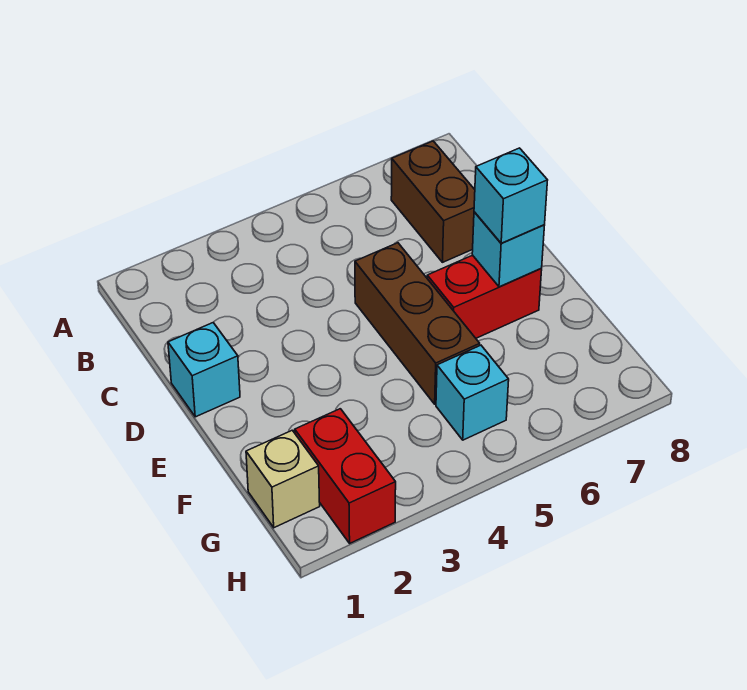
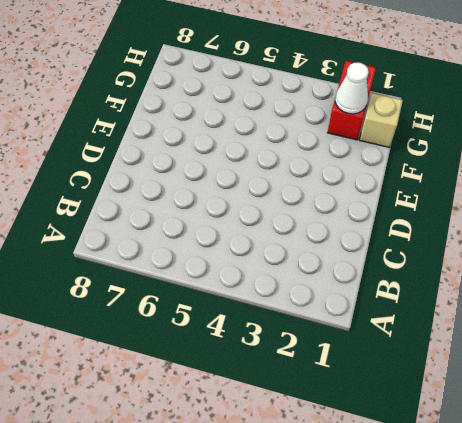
white cone G2 level 2 -> none
none -> brown brick B7:C7 level 1
none -> cyan brick D1 level 1

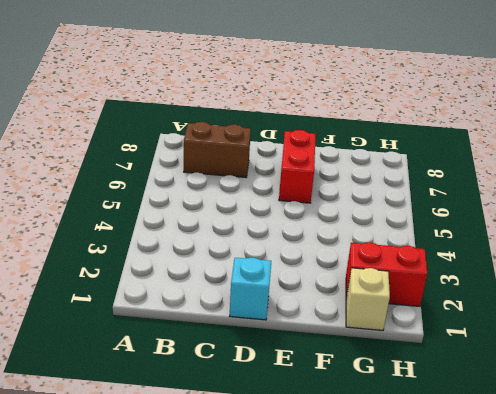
none -> brown brick D5:F5 level 1
none -> cyan brick G5 level 1

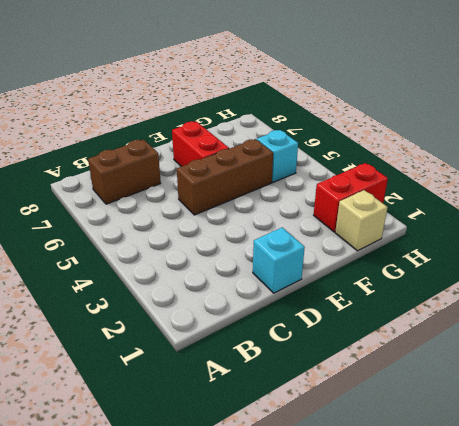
none -> cyan brick E7 level 2
none -> cyan brick E7 level 3

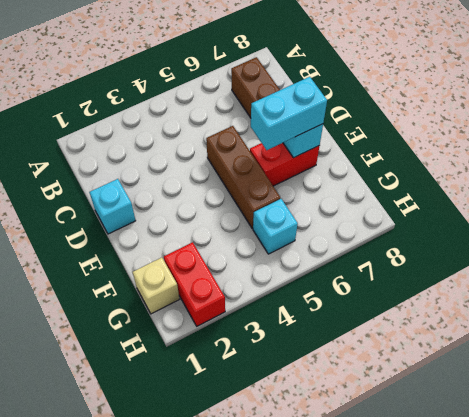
cyan brick E6:E7 level 3 -> cyan brick E7 level 3

